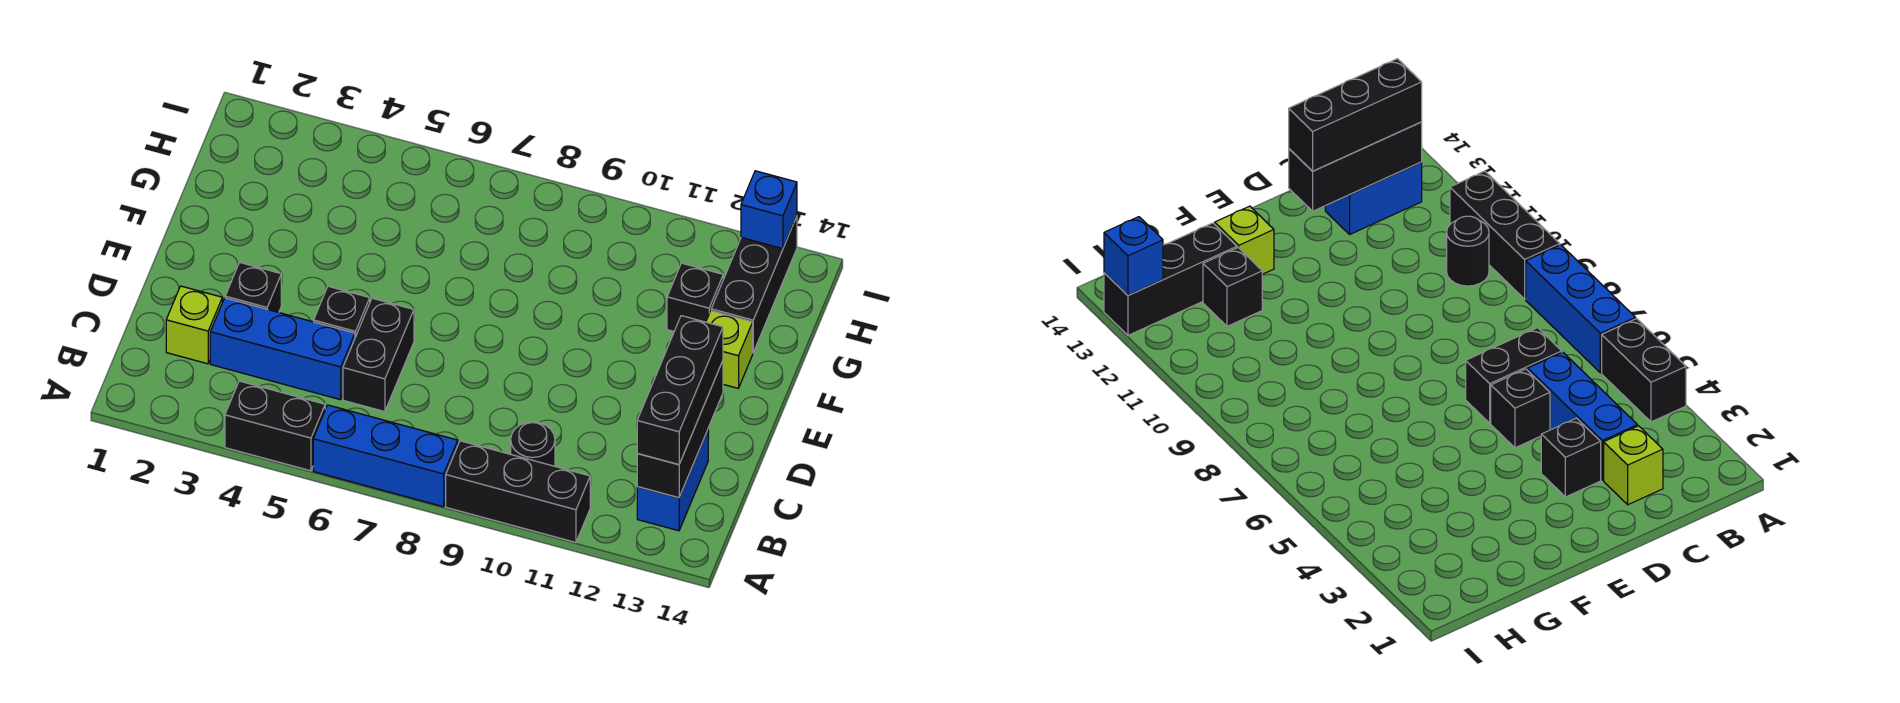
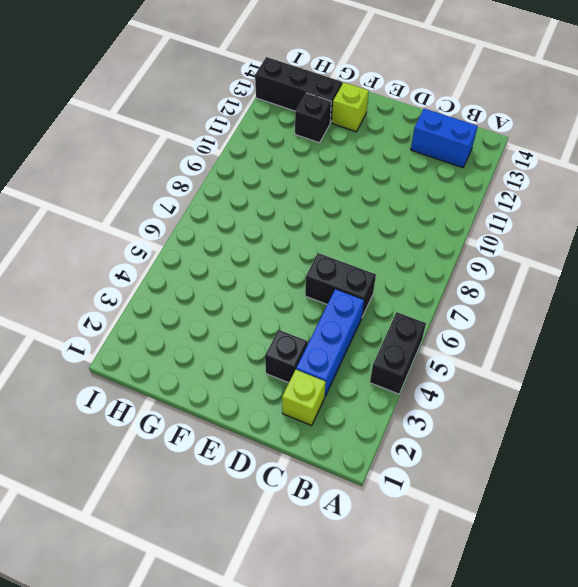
none -> blue brick A6:A8 level 1
none -> black brick A9:A11 level 1
none -> black round brick B10 level 1

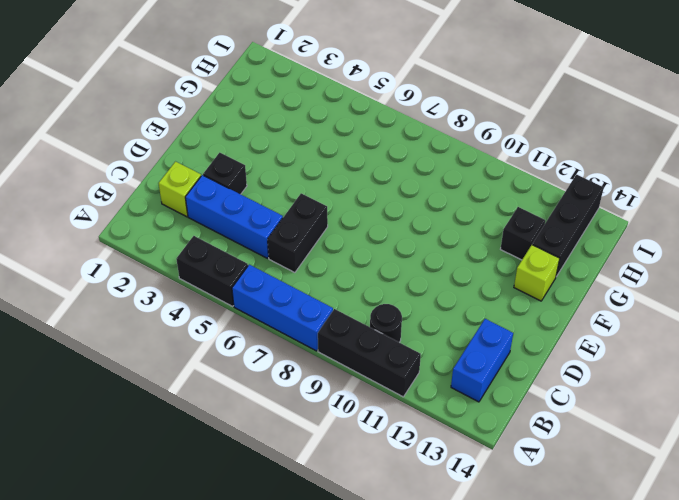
none -> black brick D5 level 1
none -> black brick B13:D13 level 2
none -> blue brick I13 level 2

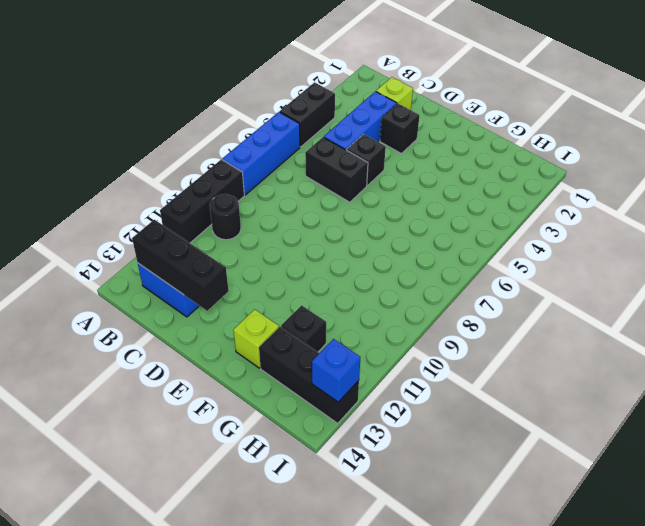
none -> black brick B13:D13 level 3

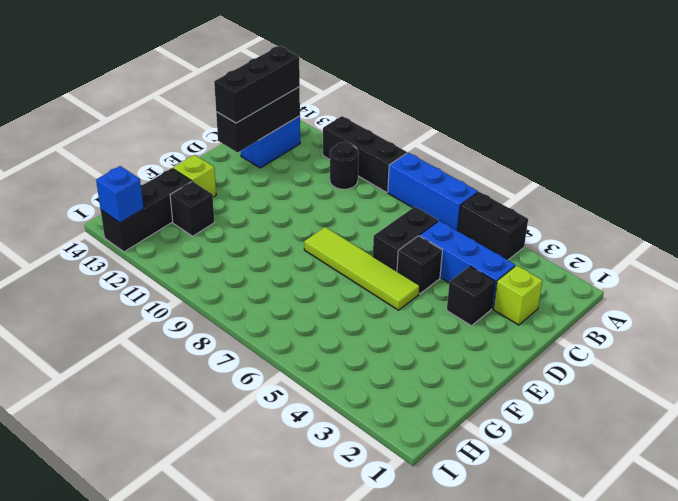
lime tile E5:E8 level 1 -> none

